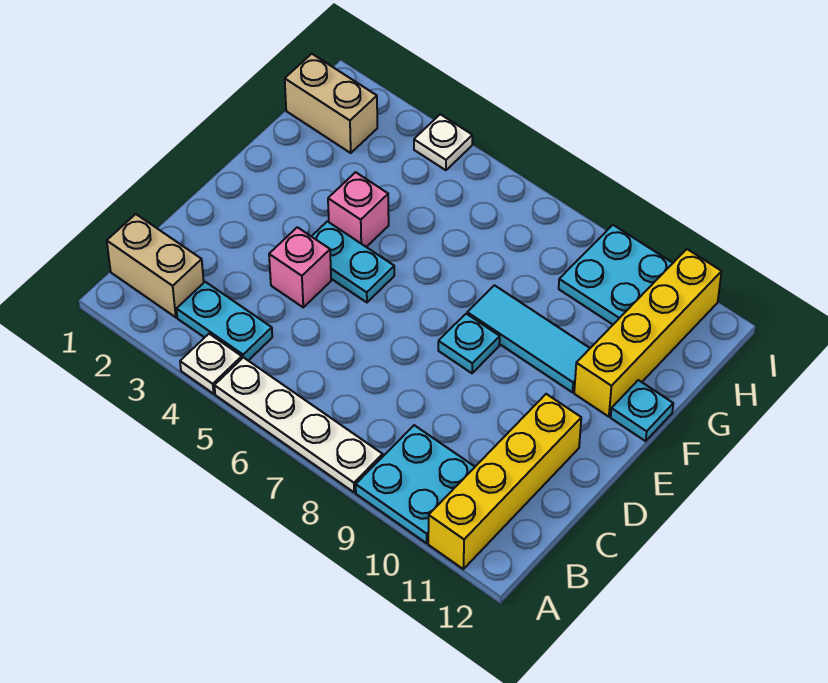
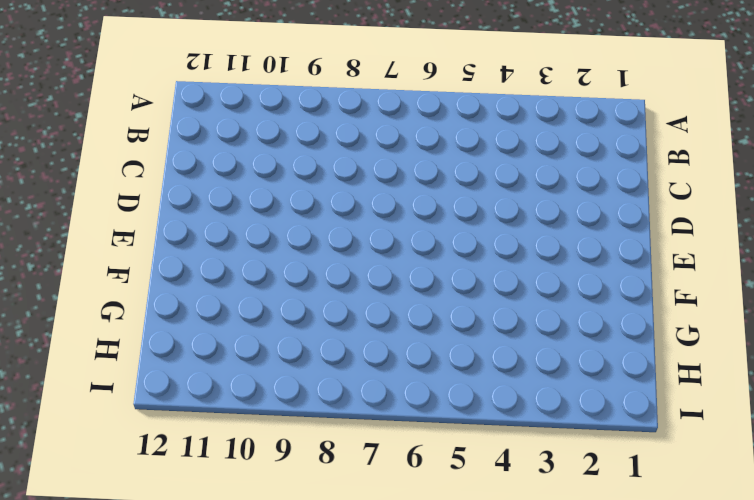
none -> white plate A4 level 1
none -> white plate A5:A8 level 1
none -> cyan plate A9:B10 level 1

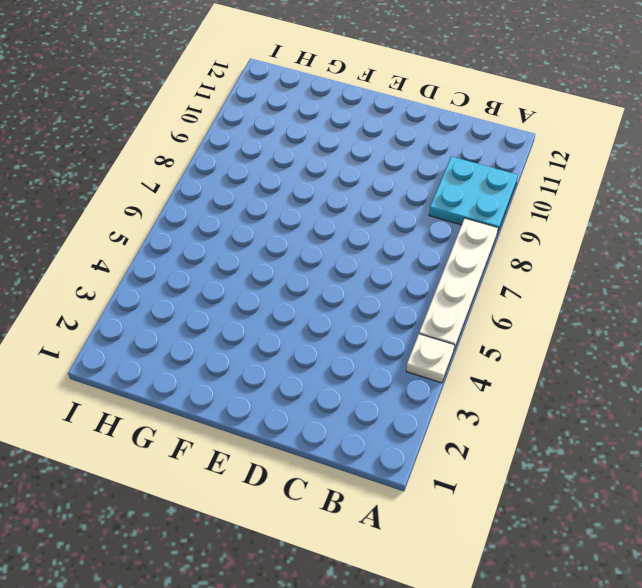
none -> yellow brick A11:D11 level 1
none -> tan brick B1:B2 level 1
none -> cyan plate B3:B4 level 1

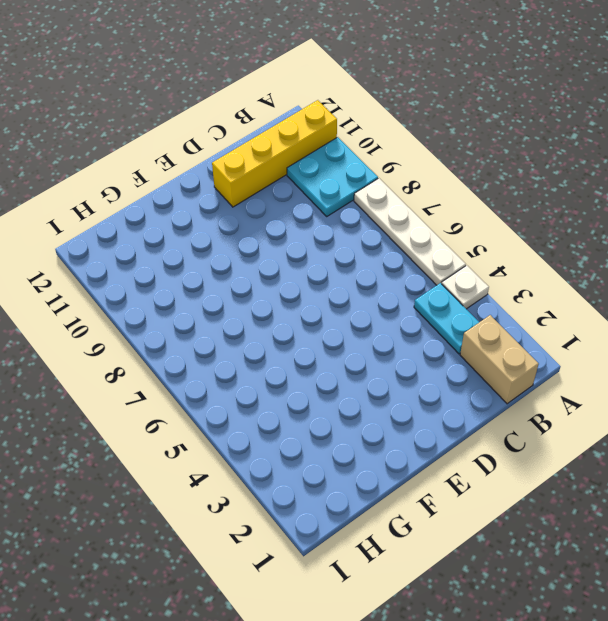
none -> pink brick D4 level 1
none -> cyan plate E4:E5 level 1
none -> cyan plate E8 level 1

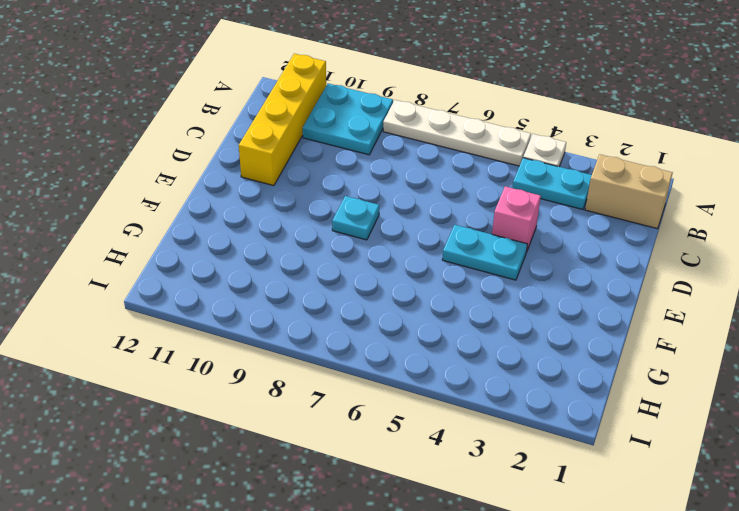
none -> pink brick F4 level 1
none -> cyan tile F8:F10 level 1
none -> yellow brick F11:I11 level 1

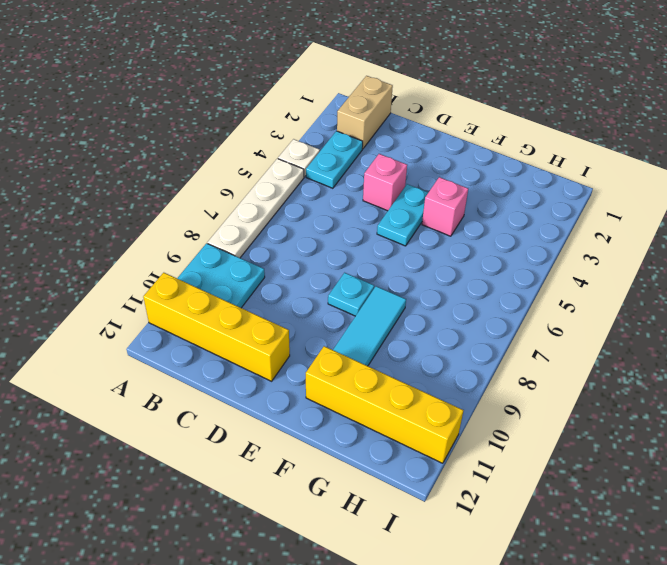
none -> cyan plate F12 level 1
none -> tan brick H1:H2 level 1
none -> cyan plate H9:I10 level 1

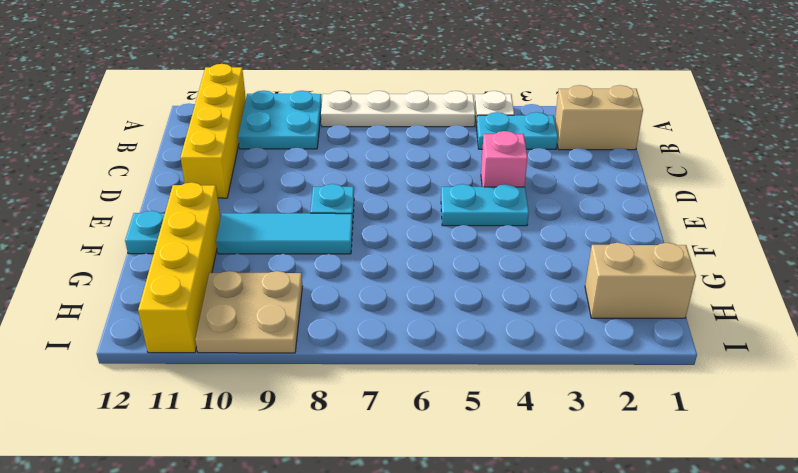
tan plate H9:I10 level 1 -> cyan plate H9:I10 level 1
none -> pink brick F4 level 1
none -> white plate I4 level 1

